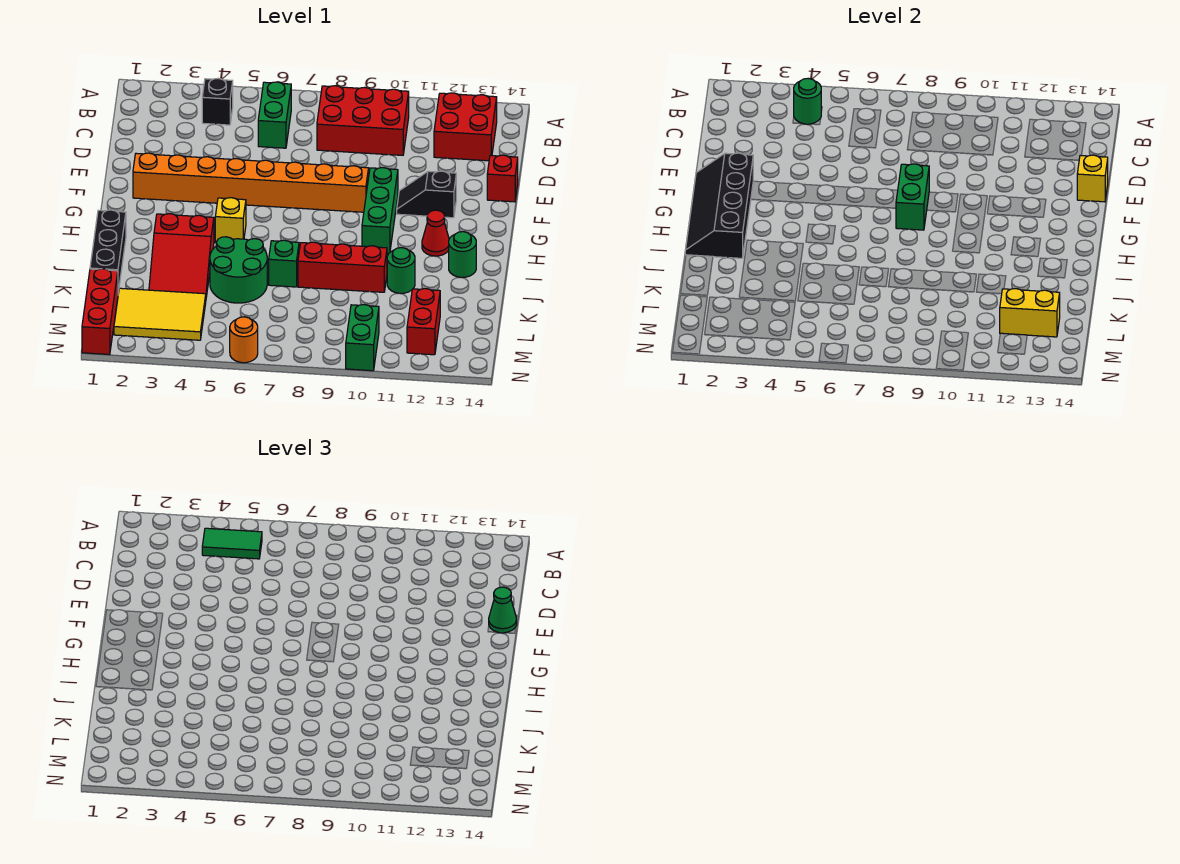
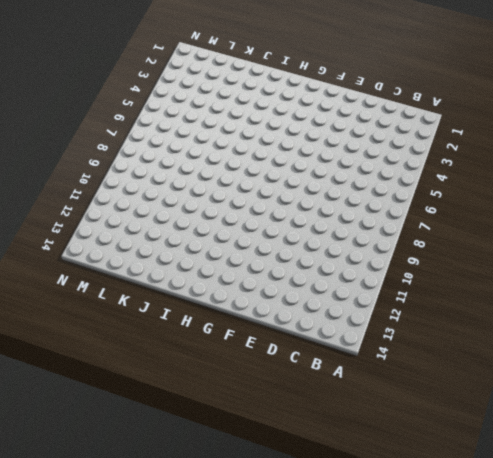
none -> black brick B4 level 1
none -> green brick B6:C6 level 1
none -> red brick B8:C10 level 1

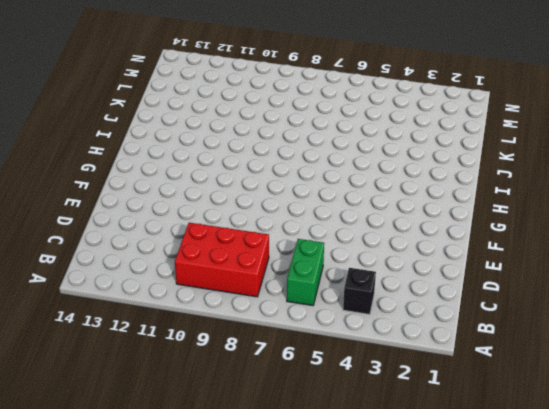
none -> red brick B12:C13 level 1
none -> red brick E14 level 1
none -> orange brick F2:F9 level 1

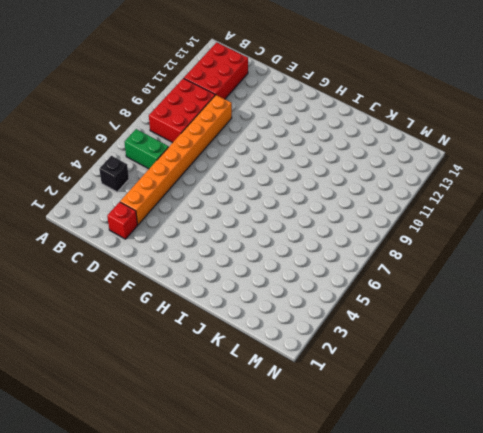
red brick B11:C13 level 1 -> red brick B12:C13 level 1
red brick D2 level 1 -> red brick E14 level 1
orange brick D3:D10 level 1 -> orange brick F2:F9 level 1
none -> green brick F10:H10 level 1
none -> black slope F11:F12 level 1 top 12
none -> yellow brick H5 level 1

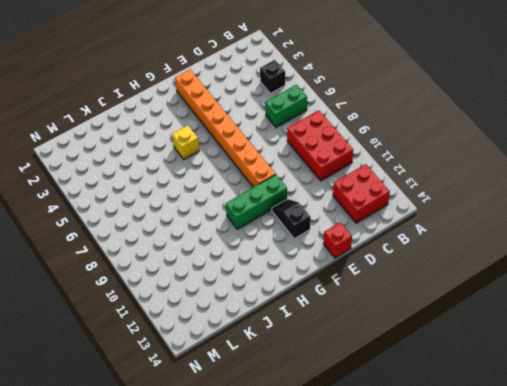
none -> red cone H12 level 1
none -> black brick I1:K1 level 1
none -> red slope I3:K4 level 1 top I

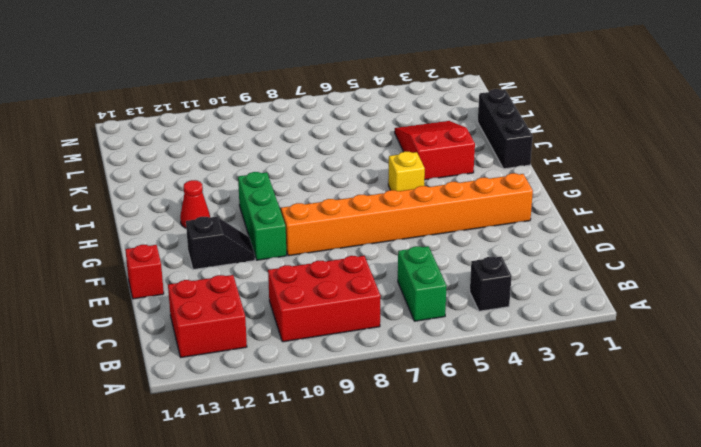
none -> green round brick I13 level 1
none -> green round brick J5:K6 level 1
none -> green brick J7 level 1

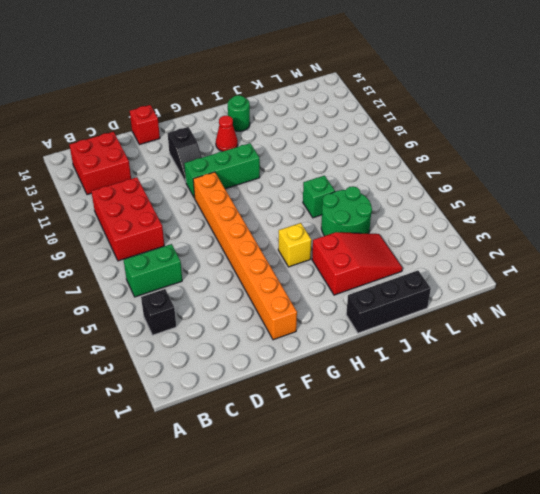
none -> red brick J8:J10 level 1
none -> green round brick J11 level 1
none -> red brick L1:N1 level 1

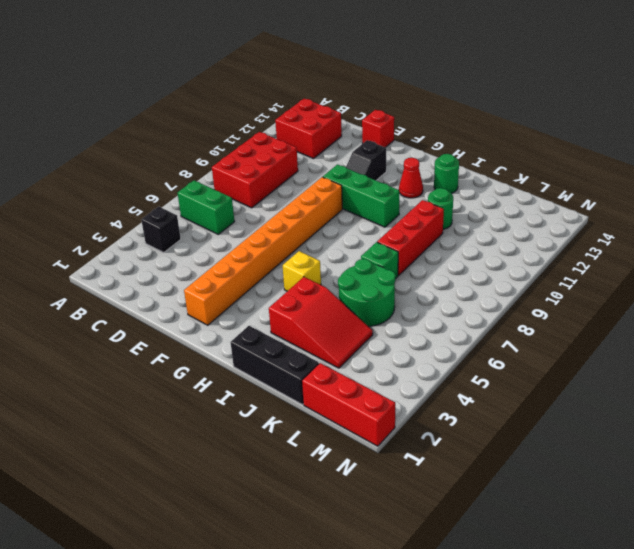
none -> yellow tile L2:M4 level 1
none -> red brick L12:M12 level 1
none -> green brick M10:N10 level 1

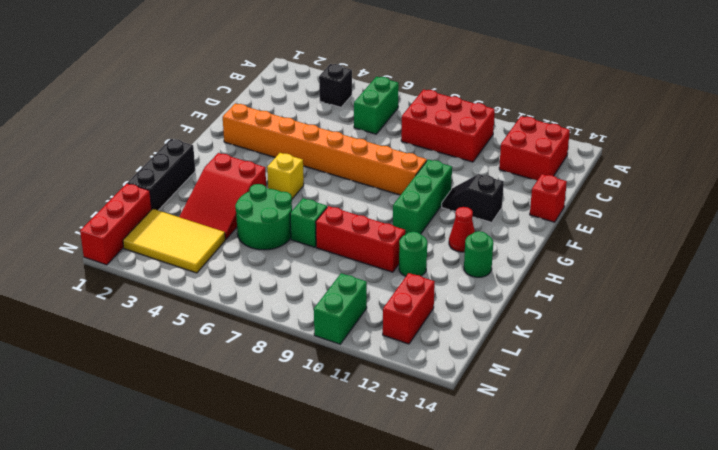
none -> orange round brick N6 level 1
none -> green round brick B4 level 2
none -> yellow brick E14 level 2

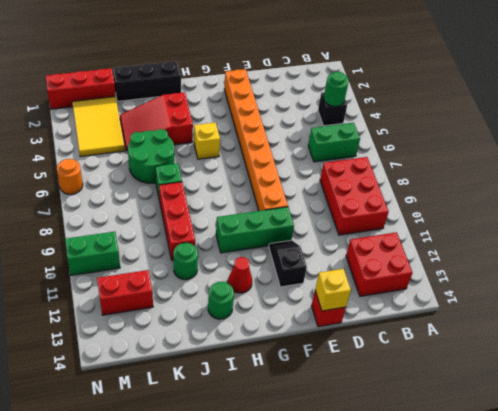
none -> black slope F1:I2 level 2 top 2
none -> green brick F8:G8 level 2
none -> yellow brick L12:L13 level 2

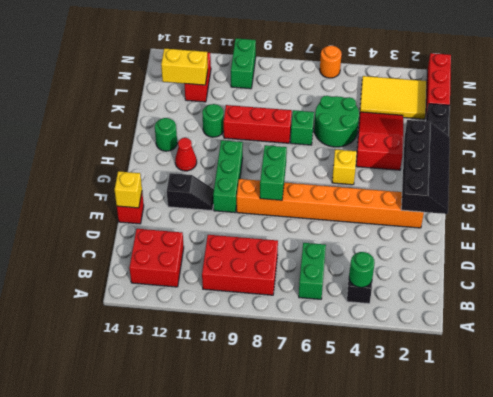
none -> green tile B4:B5 level 3
none -> green cone E14 level 3

